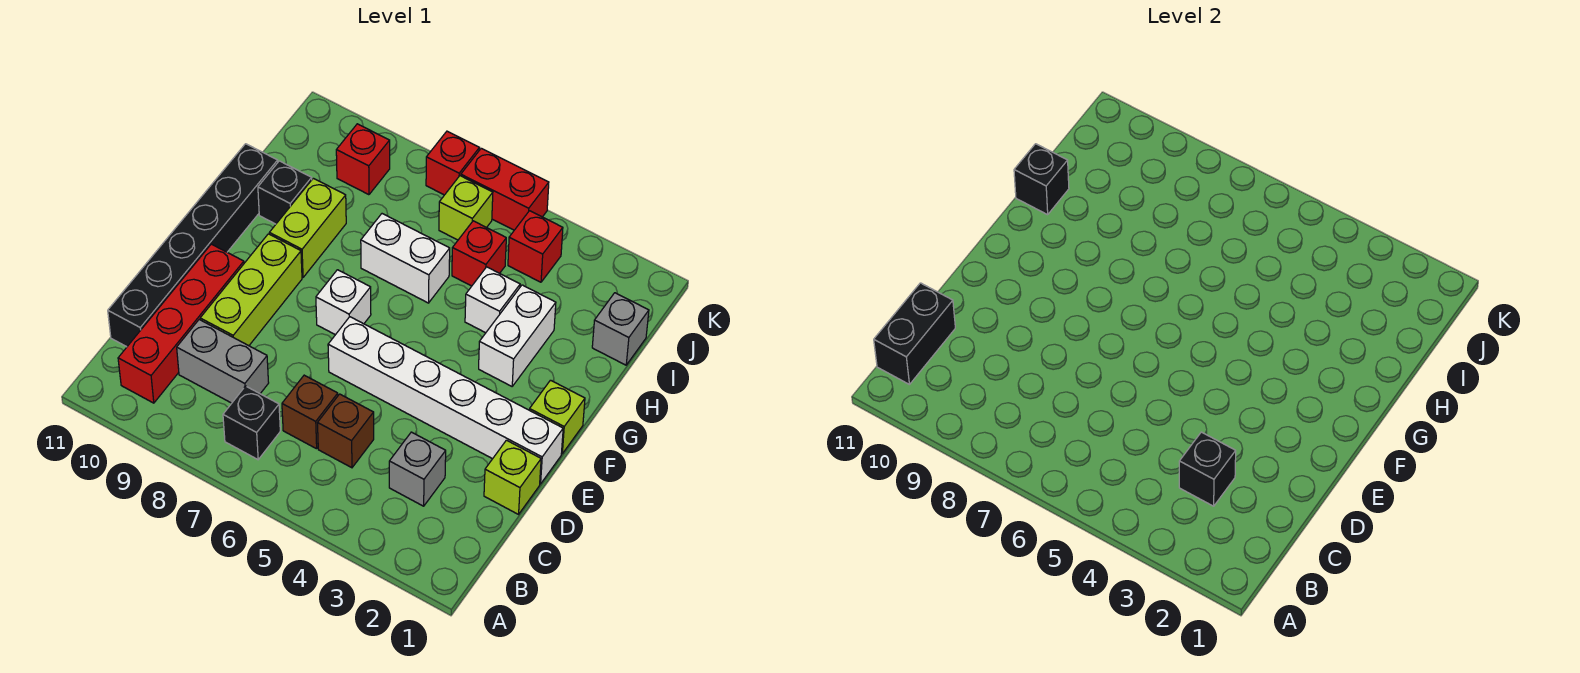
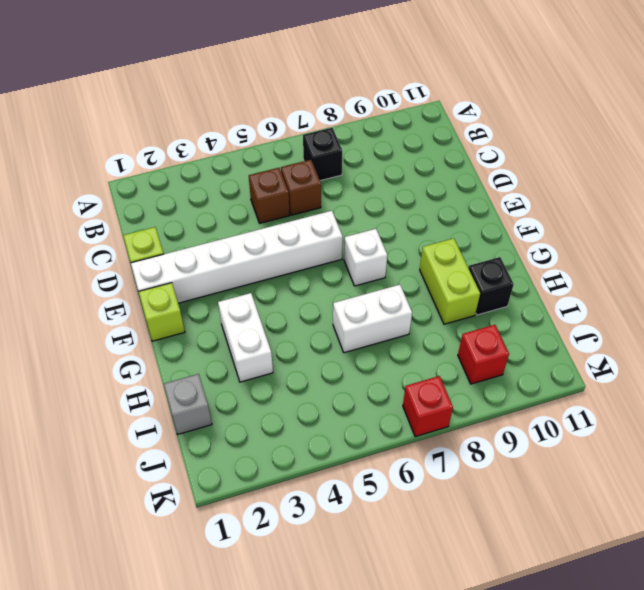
none -> red brick B10:E10 level 1
none -> grey brick C3 level 1
none -> grey brick C8:C9 level 1

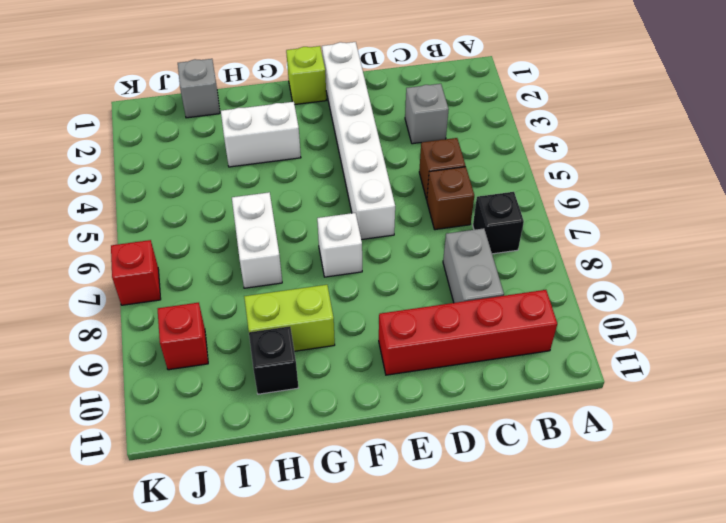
none -> black brick C11:H11 level 1
none -> lime brick D1 level 1
none -> lime brick D9:F9 level 1

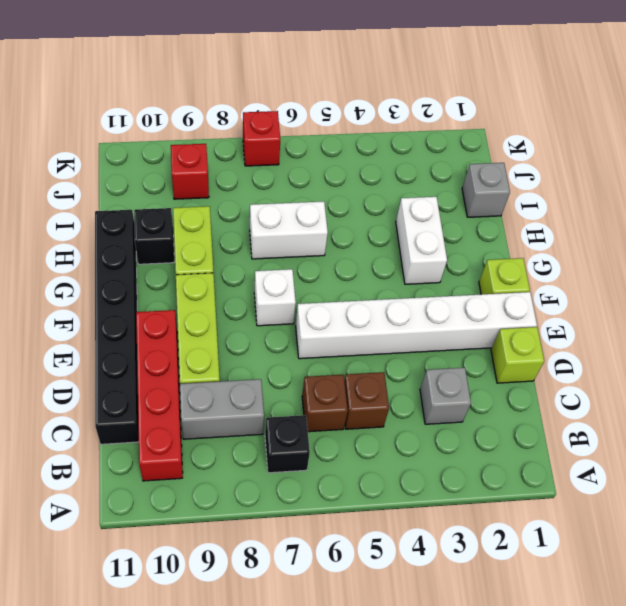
none -> white brick H4 level 1
none -> red brick I5 level 1
none -> red brick J4 level 1

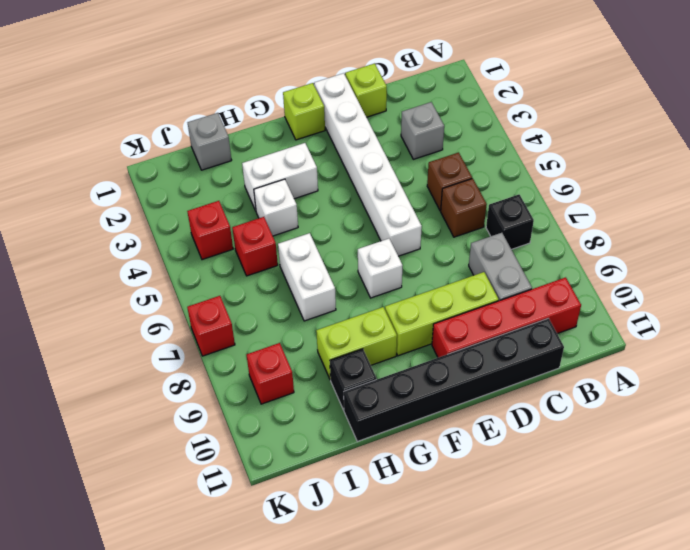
none -> lime brick J6 level 1
none -> red brick K5:K6 level 1
none -> black brick B11:C11 level 2

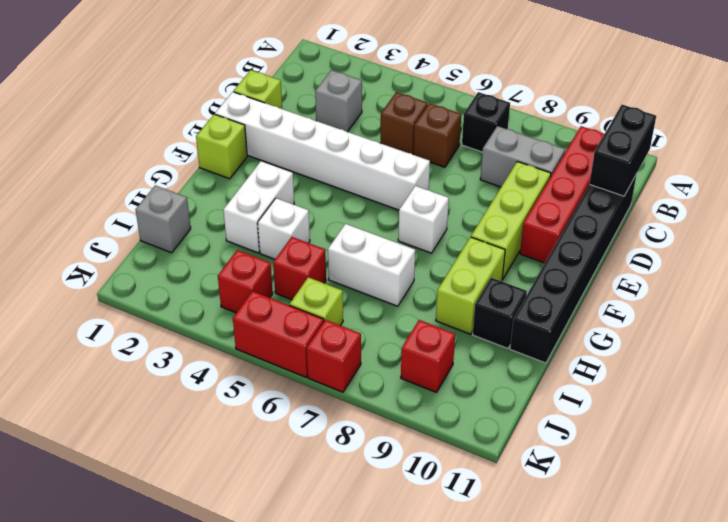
none -> black brick C3 level 2
none -> black brick H11 level 2

